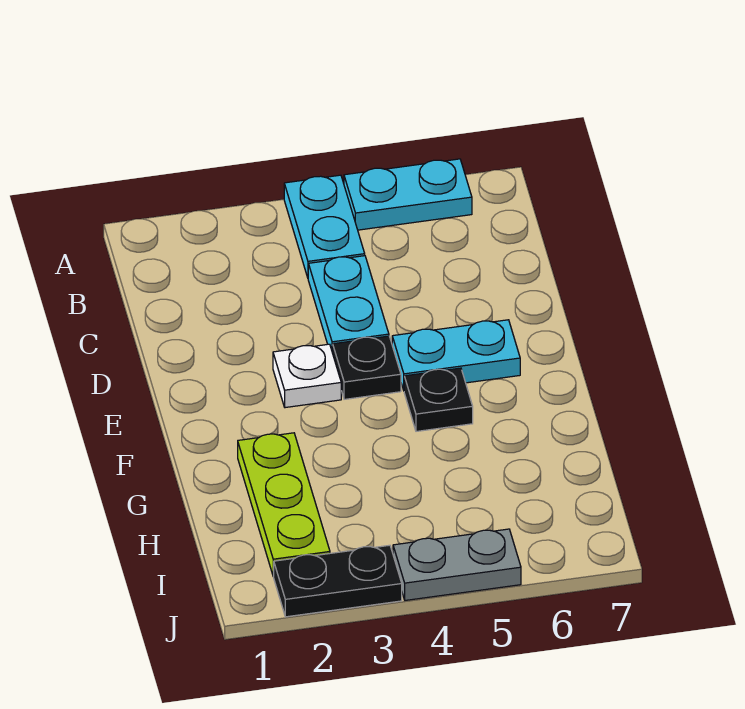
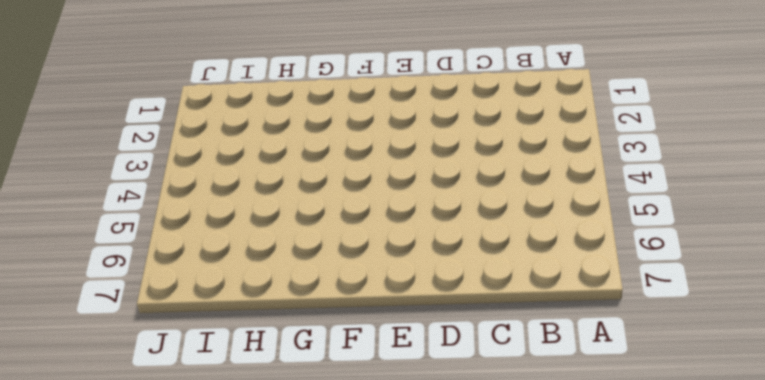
none -> cyan plate A4:B4 level 1
none -> cyan plate A5:A6 level 1

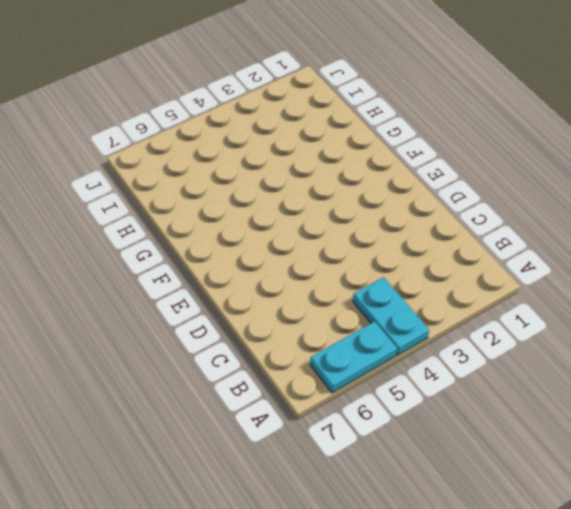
none -> cyan plate C4:D4 level 1
none -> white plate E3 level 1

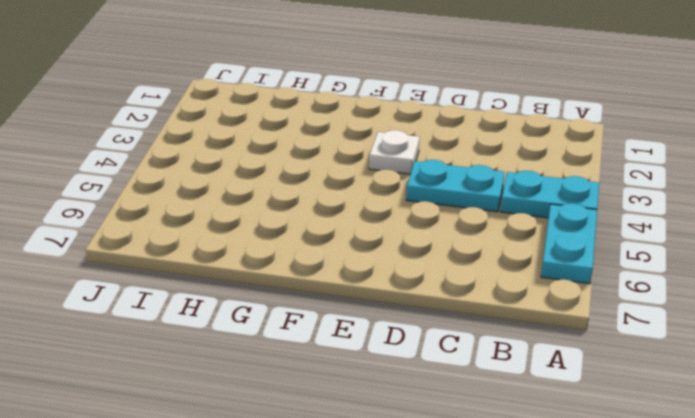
none -> black plate E4 level 1
none -> cyan plate E5:E6 level 1

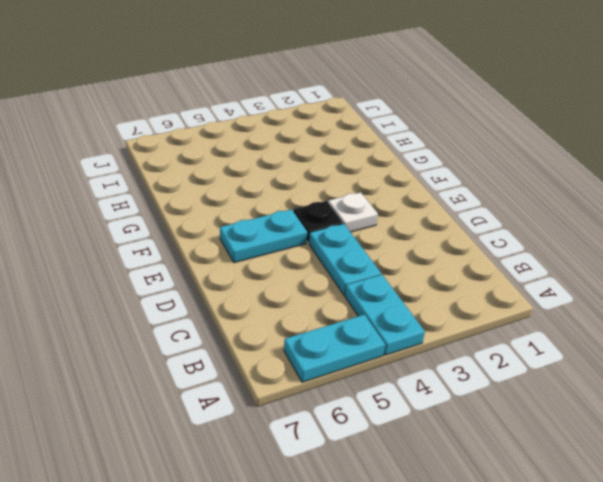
none -> black plate F5 level 1
none -> lime plate G2:I2 level 1

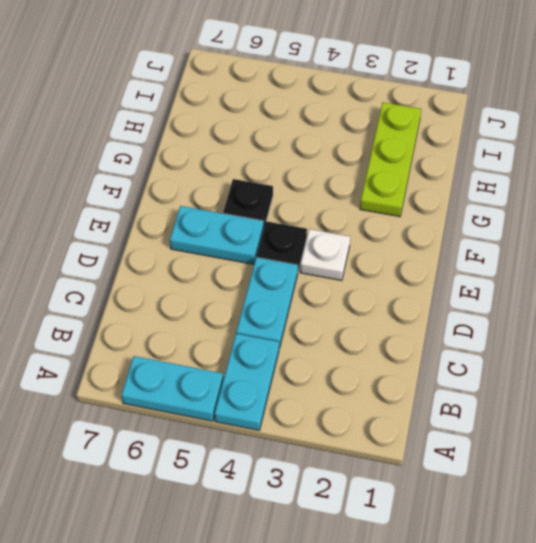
none -> black plate J2:J3 level 1
none -> grey plate J4:J5 level 1

